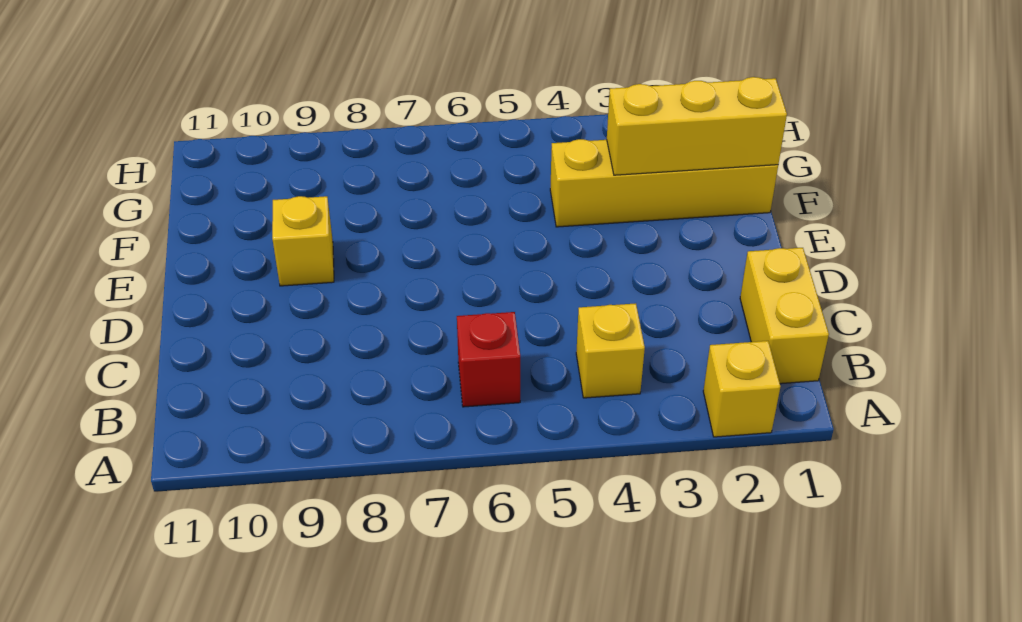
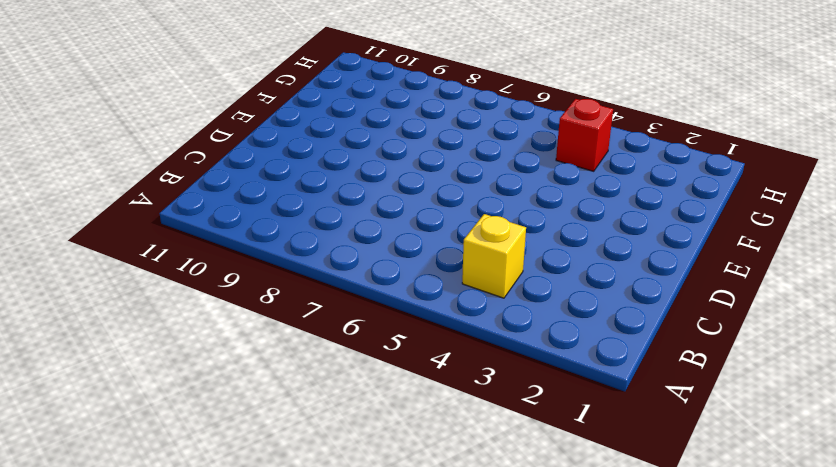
red brick G4 level 1 -> red brick B6 level 1
none -> yellow brick A2 level 1
none -> yellow brick B1:C1 level 1

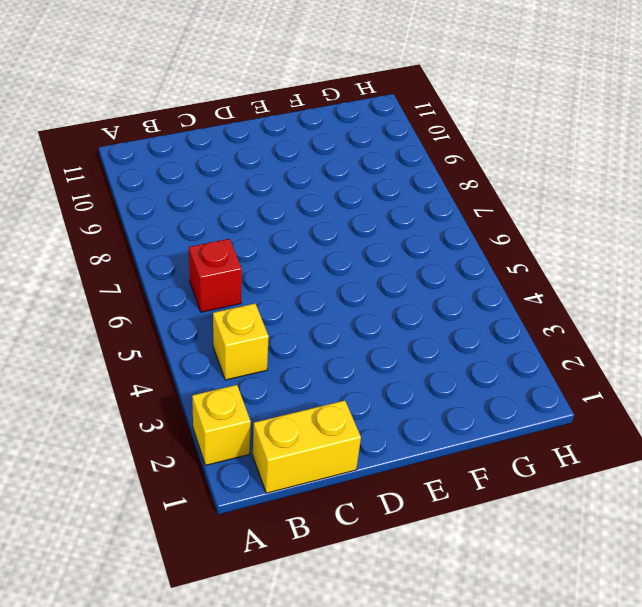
none -> yellow brick E9 level 1
none -> yellow brick F1:F4 level 1

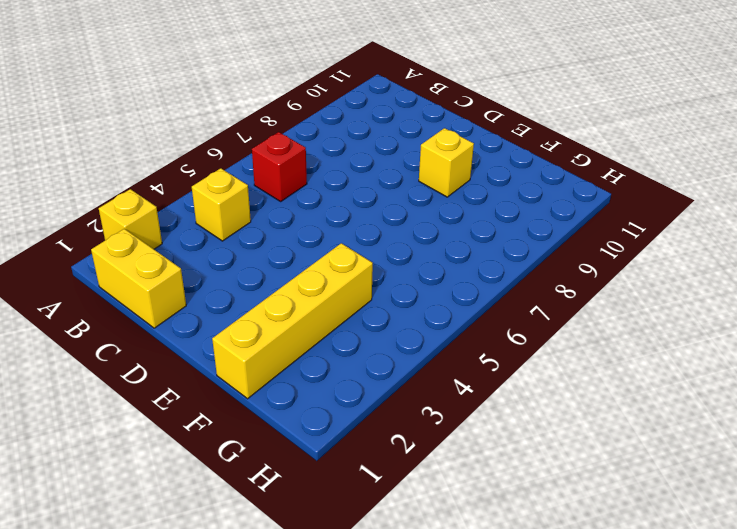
none -> yellow brick F1:F3 level 2

